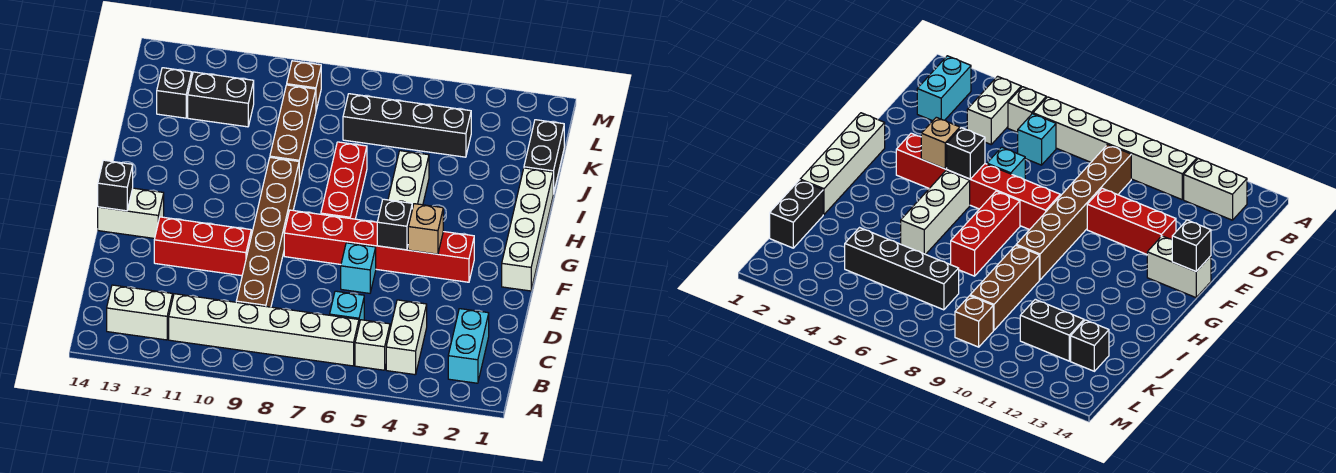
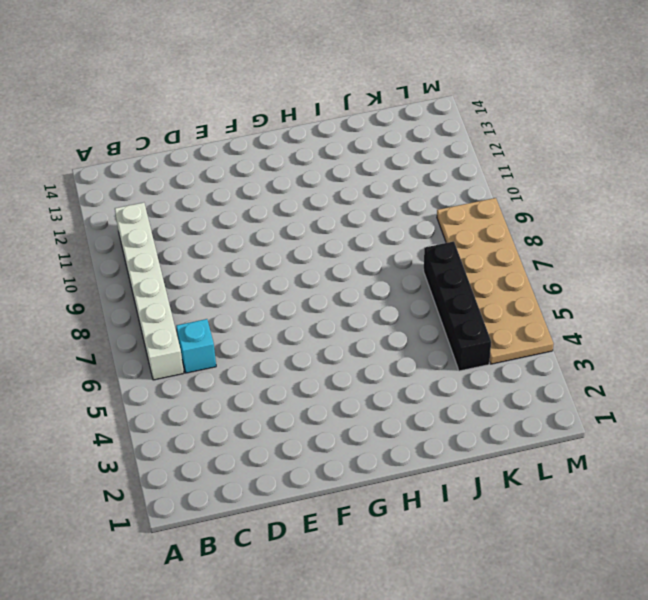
tan plate L4:M9 level 1 -> brown brick L9 level 1
none -> cyan brick B2:C2 level 1
none -> white brick B4:C4 level 1
none -> white brick B5 level 1

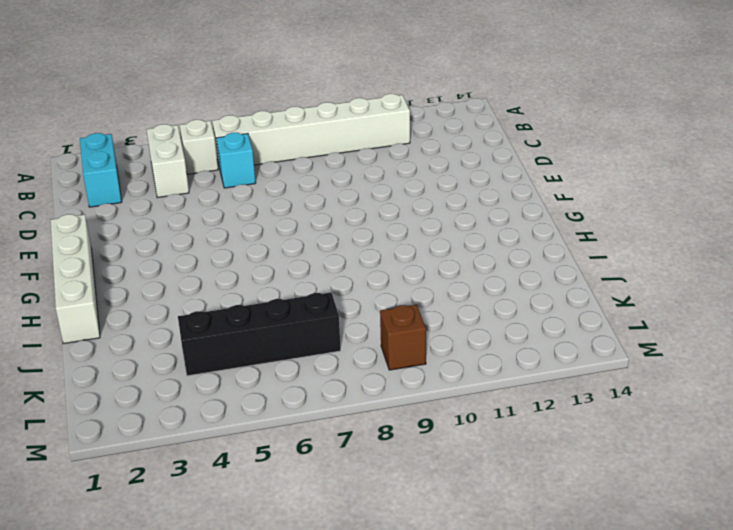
none -> white brick B12:B13 level 1
none -> brown brick C9:H9 level 1
none -> cyan brick E6 level 1

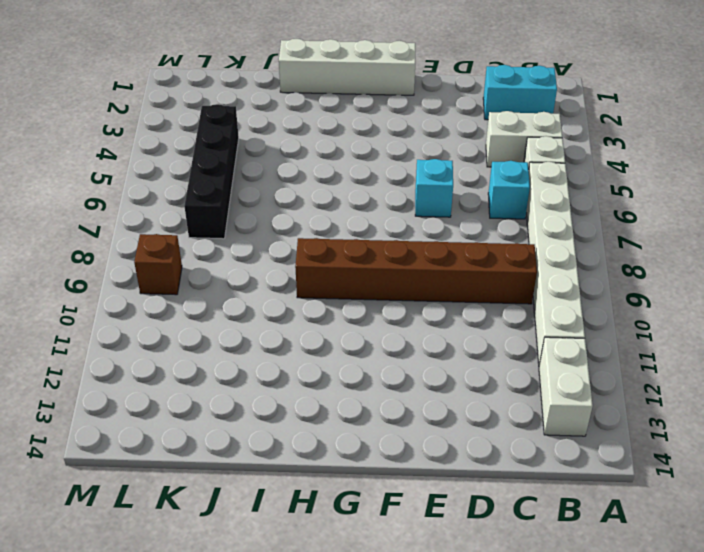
none -> red brick E10:E12 level 1
none -> red brick F3:F8 level 1
none -> white brick F13:F14 level 1

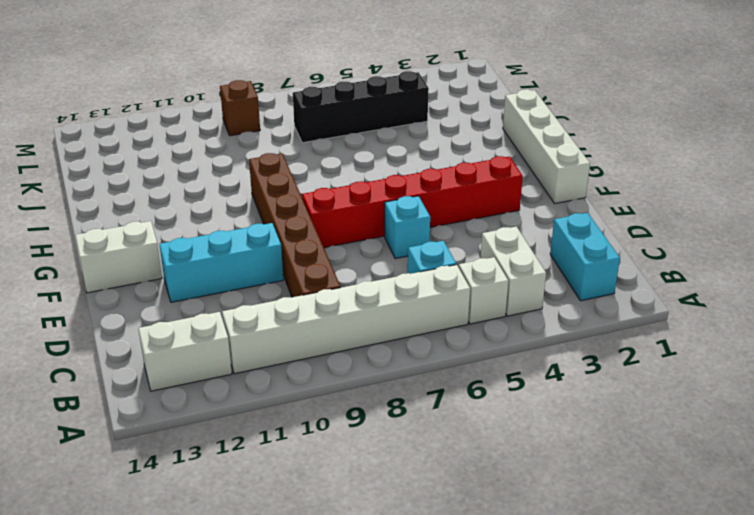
cyan brick E10:E12 level 1 -> red brick E10:E12 level 1
none -> white brick G5:I5 level 1
none -> red brick G7:I7 level 1
none -> brown brick I9:K9 level 1

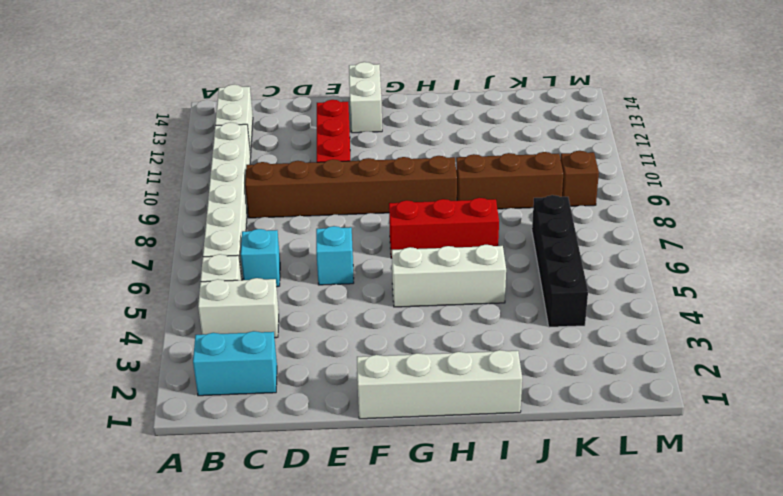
none -> red brick F3:F8 level 1
none -> black brick J1:K1 level 1
none -> black brick K11:K12 level 1

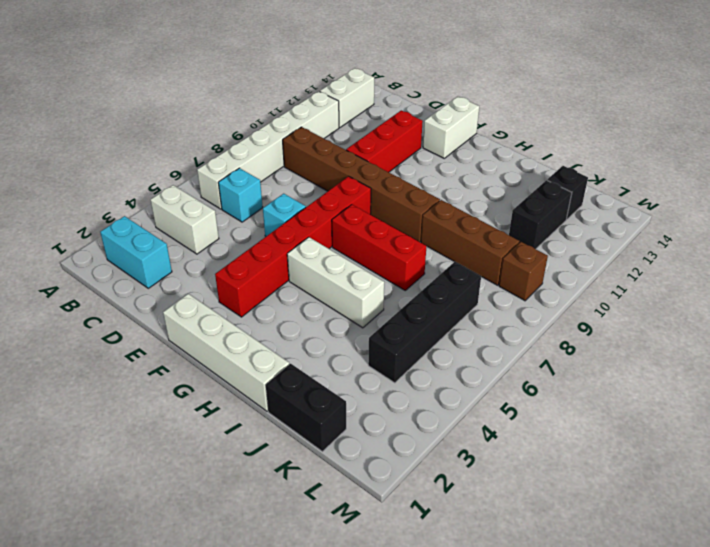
none -> white brick B5 level 1
none -> tan brick F4 level 2
none -> black brick F5 level 2

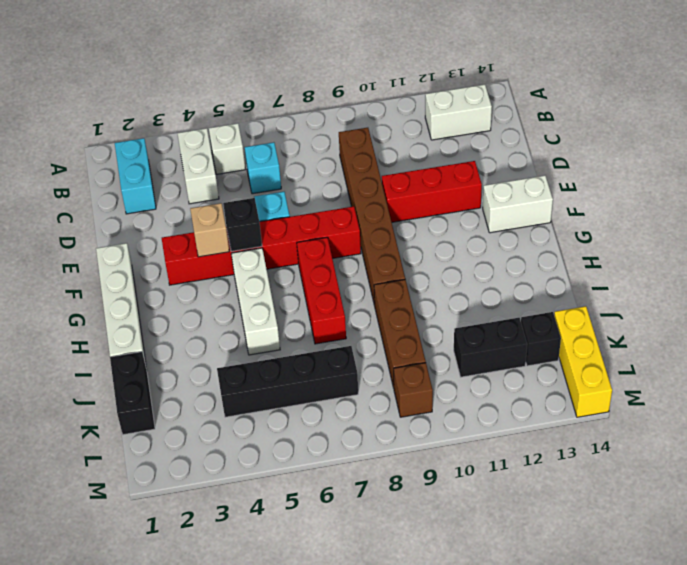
yellow brick K14:M14 level 1 -> none
none -> white brick B6:B11 level 1
none -> black brick F14 level 2

